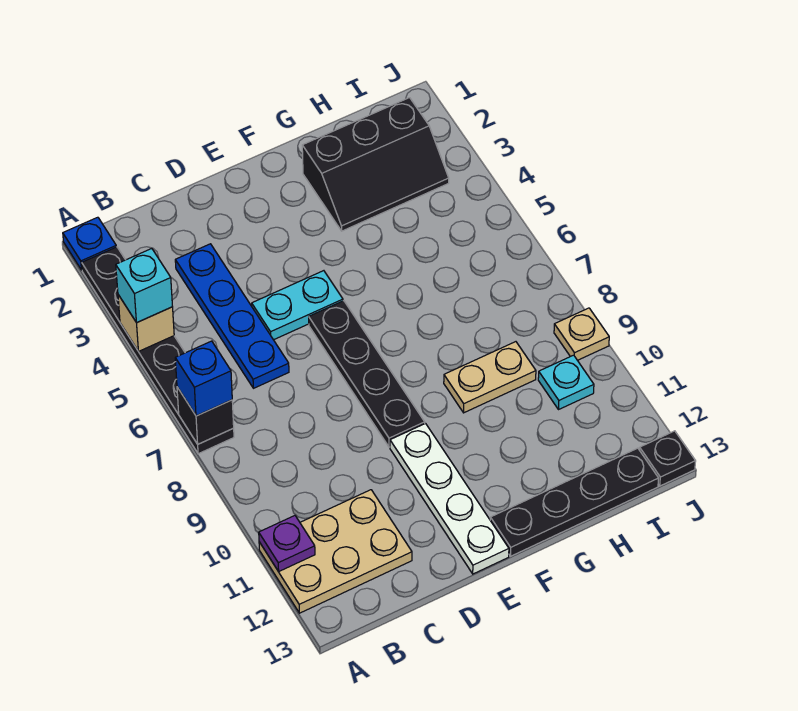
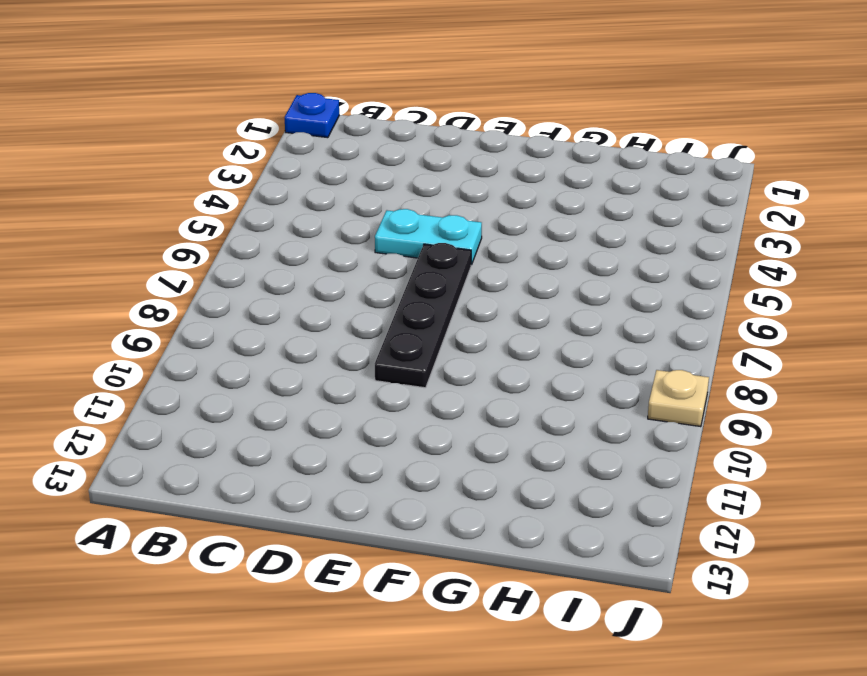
none -> black plate A2:A7 level 1
none -> tan plate A11:C12 level 1
none -> blue plate C3:C6 level 1

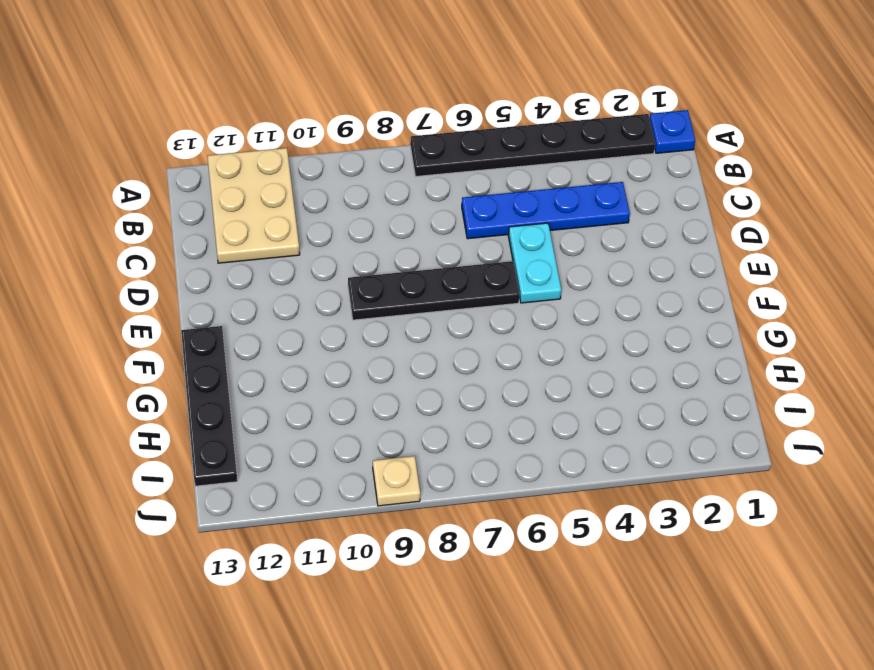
none -> white plate E10:E13 level 1
none -> black slope G2:I3 level 1 top 2
none -> tan plate G9:H9 level 1

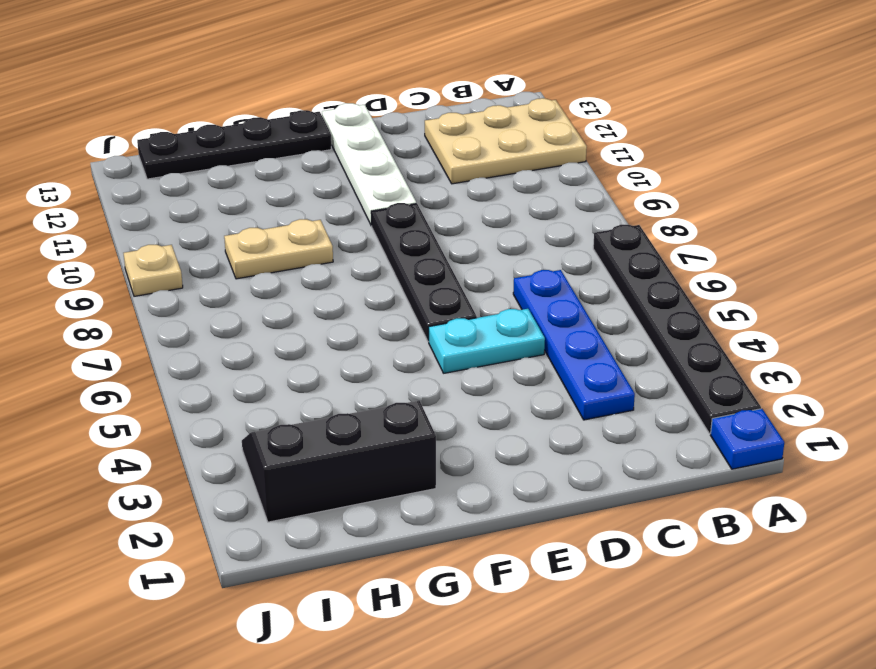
none -> cyan plate I10 level 1
none -> black plate J13 level 1
none -> tan brick A4 level 2

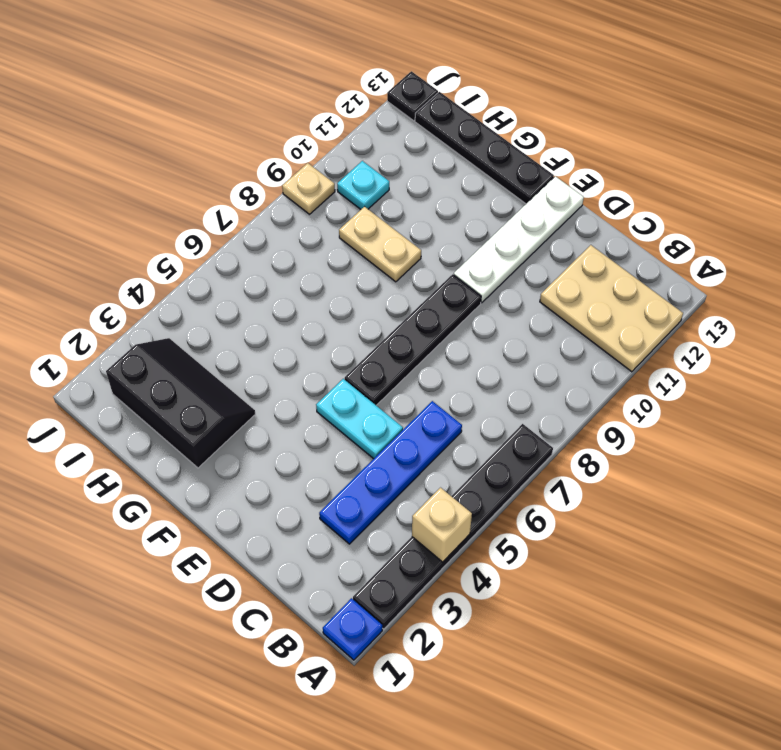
none -> black brick A7 level 2
none -> purple plate A11 level 2
none -> cyan brick A4 level 3

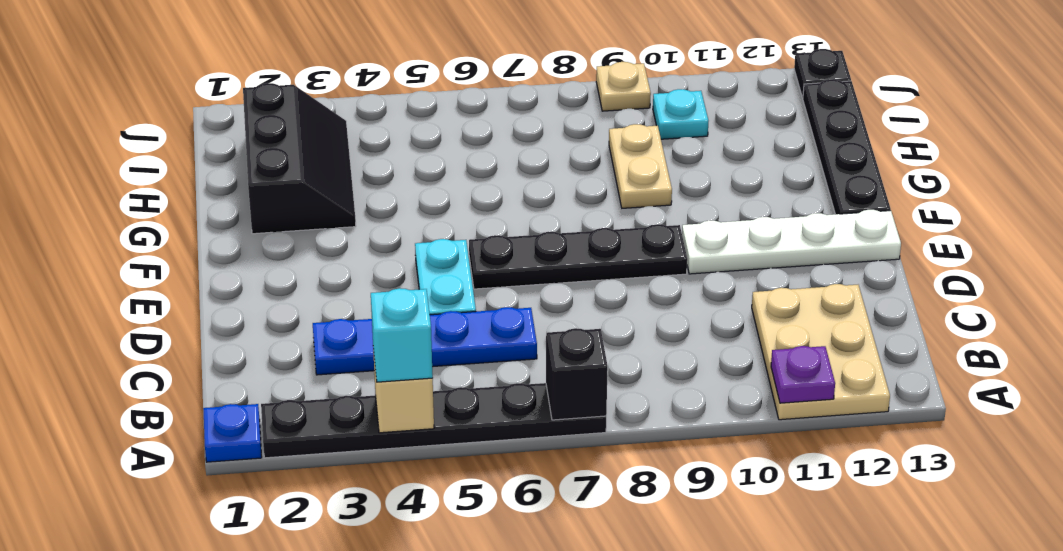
none -> blue brick A7 level 3

